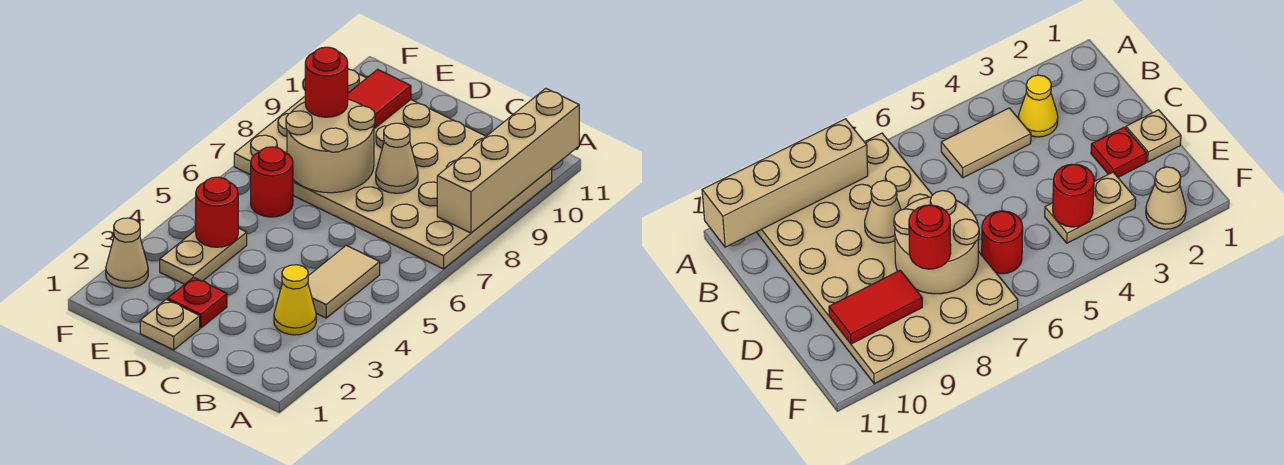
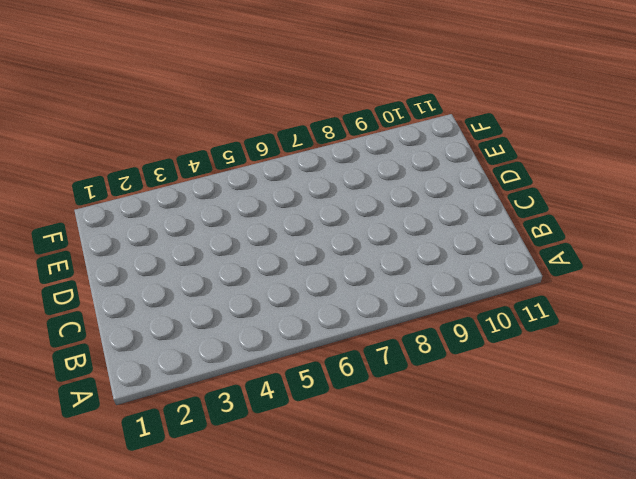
none -> tan plate A7:F10 level 1
none -> yellow cone B3 level 1
none -> tan tile B4:B5 level 1

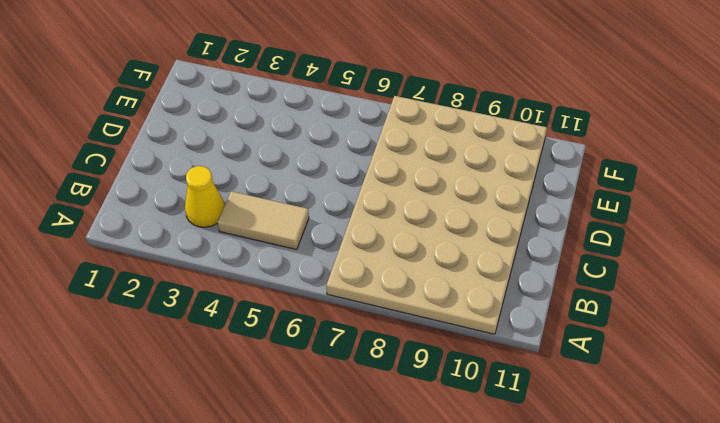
none -> tan plate D1 level 1
none -> red plate D2 level 1
none -> tan plate E3:E4 level 1

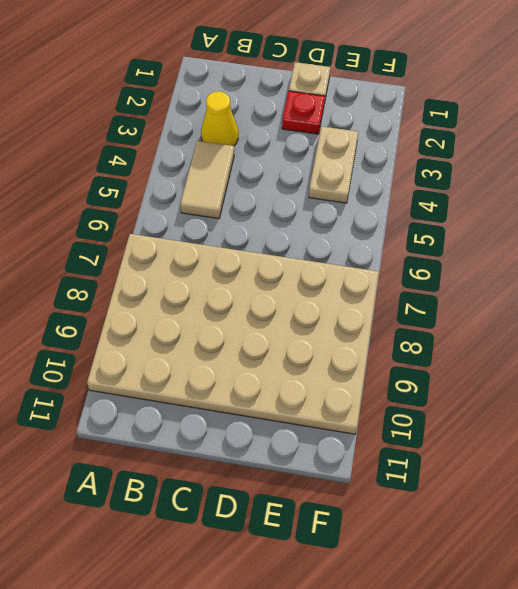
none -> red round brick E6 level 1
none -> tan cone F2 level 1
none -> tan brick A8:A11 level 2

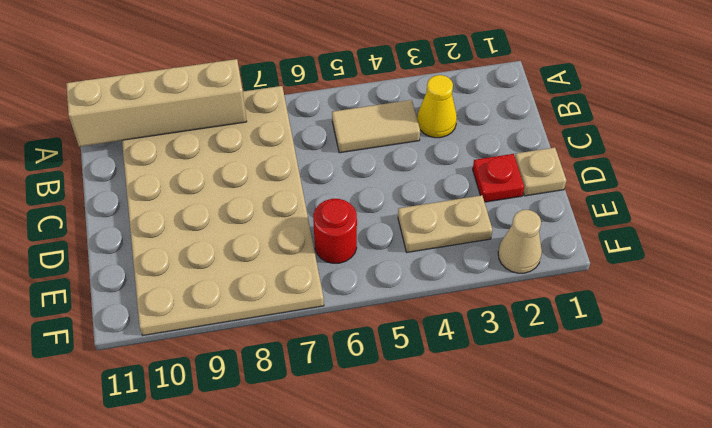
none -> tan cone C8 level 2
none -> tan round brick D7:E8 level 2
none -> red round brick E4 level 2

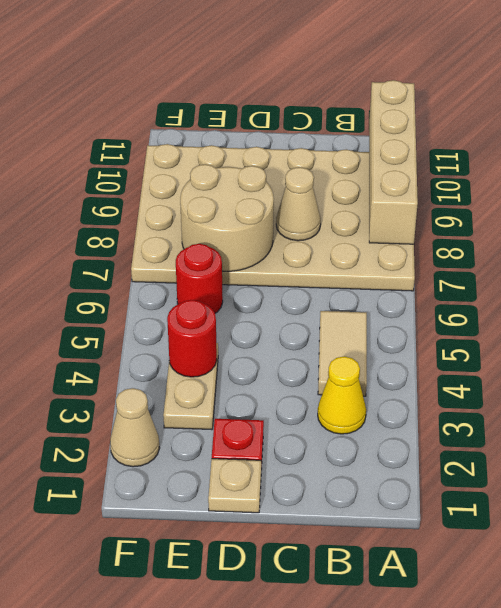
none -> red tile E9:E10 level 2
none -> red round brick E8 level 3

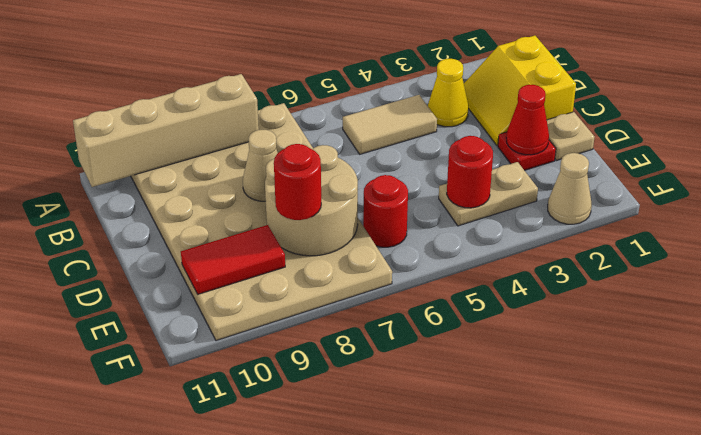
yellow slope B1:C2 level 1 top 1 -> none
red cone D2 level 2 -> none

